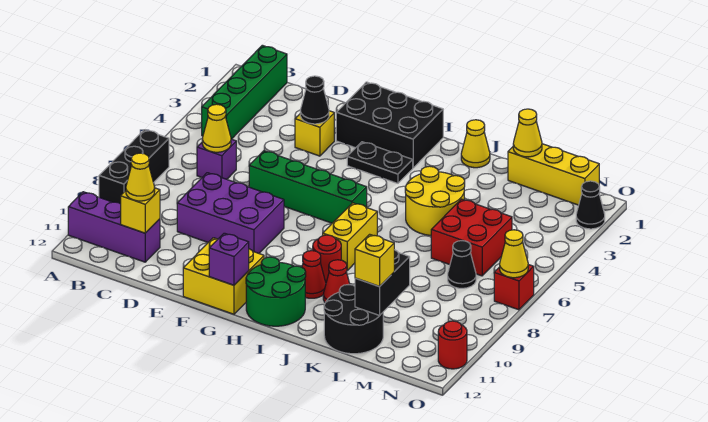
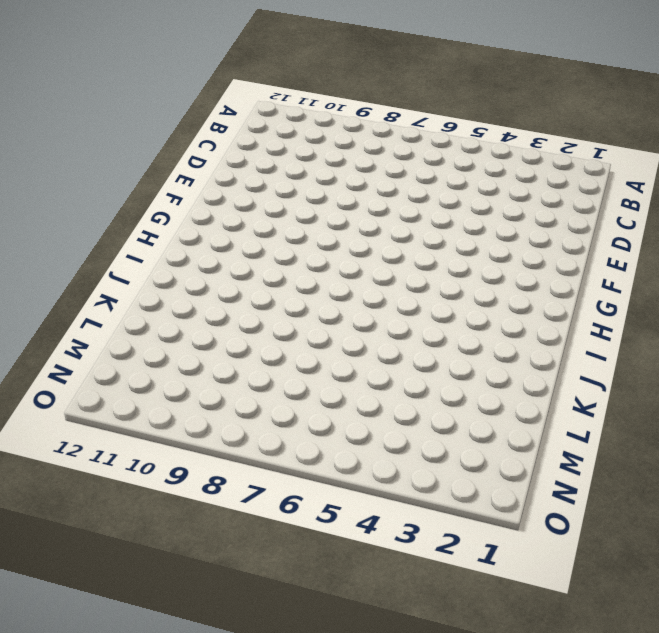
none -> black brick A7:A9 level 1
none -> purple brick A11:C11 level 1
none -> green brick B1:B4 level 1
none -> purple brick C6 level 1

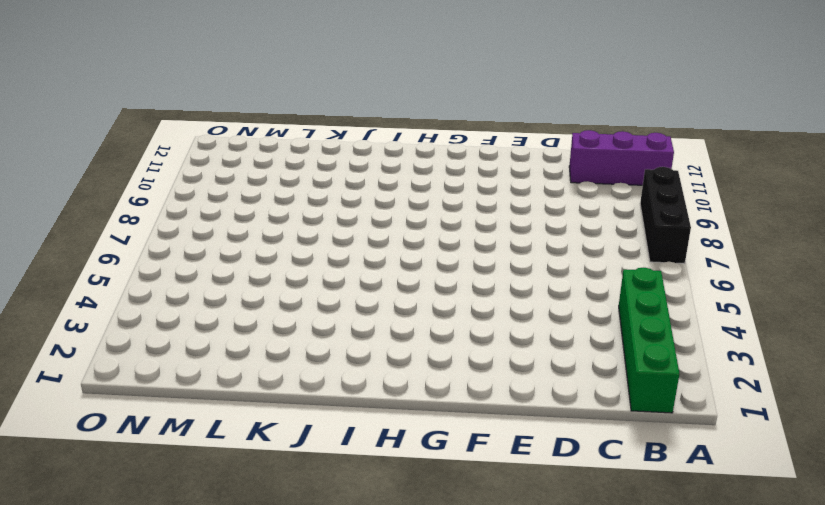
none -> purple brick C6 level 1
none -> purple brick D8:F9 level 1
none -> yellow brick E3 level 1
none -> green brick E6:H6 level 1

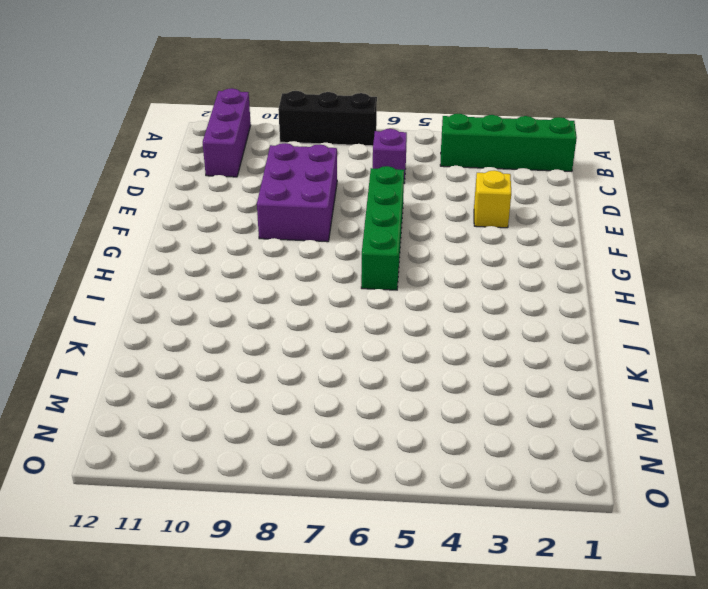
none -> black brick F1:H2 level 1
none -> yellow brick F11:G12 level 1
none -> black plate G3:H3 level 1
none -> green round brick H11:I12 level 1

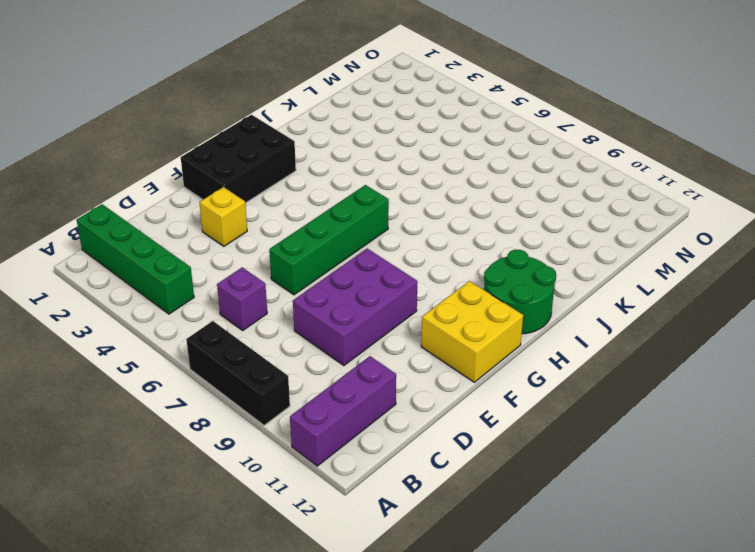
none -> black plate G3:H3 level 1
none -> yellow brick I7:I8 level 1
none -> red round brick I9 level 1
none -> red cone I10 level 1

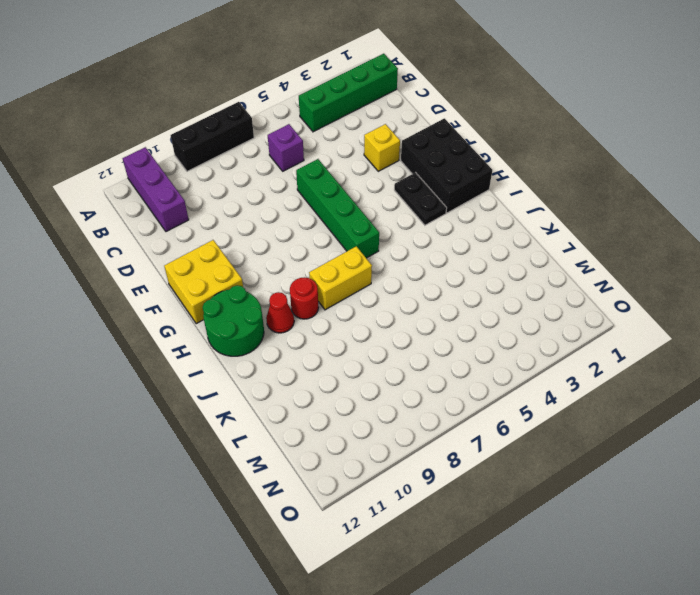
none -> purple brick D8:F9 level 1
none -> yellow cone J1 level 1
none -> yellow round brick J4:K5 level 1
none -> red cone J10 level 1

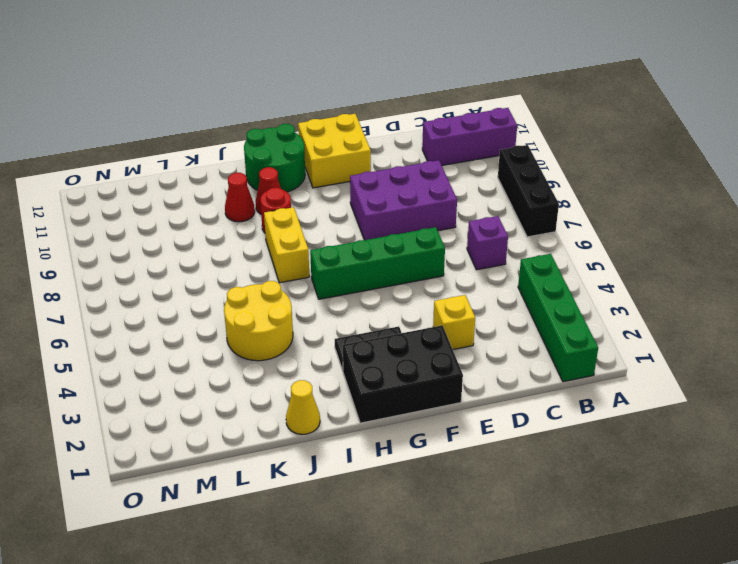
none -> black round brick K11:L12 level 1
none -> yellow brick L1:N1 level 1
none -> red brick L5:M6 level 1
none -> black cone M7 level 1

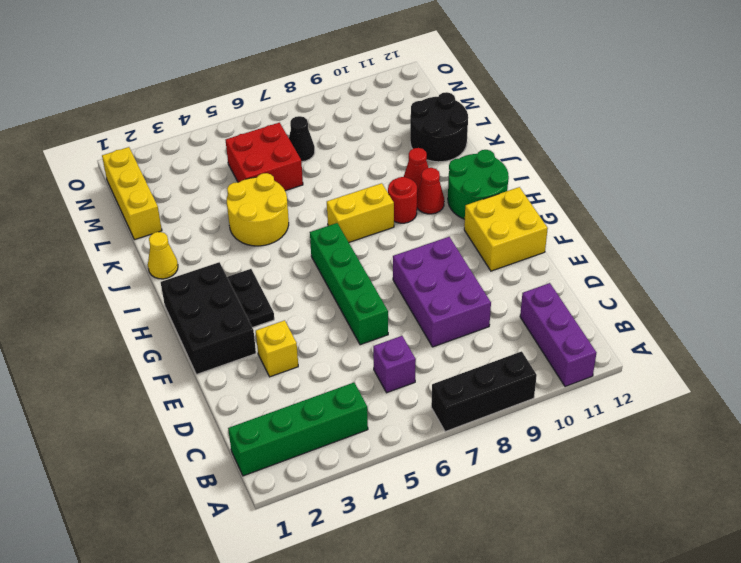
none -> black cone O2 level 1
none -> red brick O7 level 1
none -> red round brick O11 level 1
none -> yellow cone C6 level 2

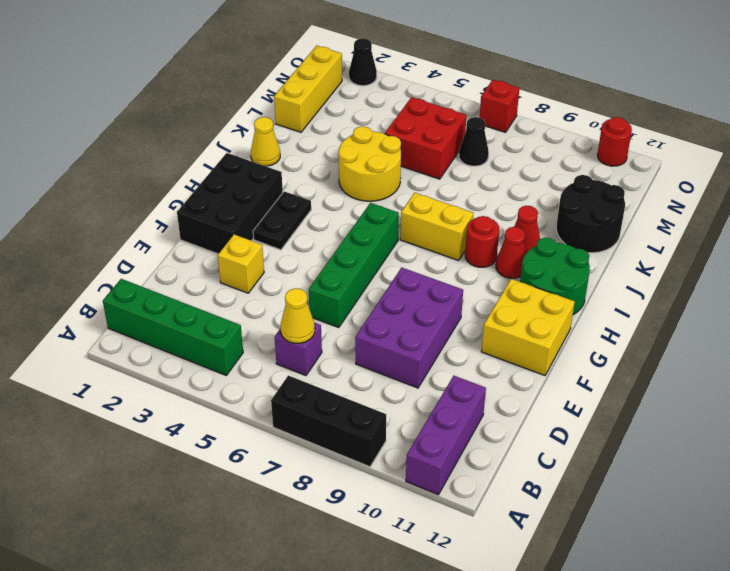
none -> yellow brick C11 level 2
none -> black cone E3 level 2
none -> purple brick G12 level 2
none -> yellow cone L1 level 2

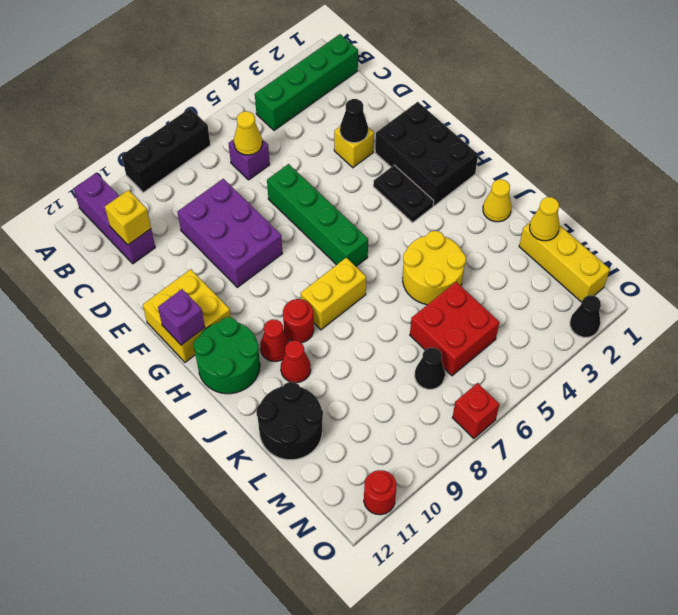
none -> black brick L10:L11 level 2
none -> yellow cone O7 level 2
none -> yellow cone C11 level 3
none -> yellow brick L11 level 3

